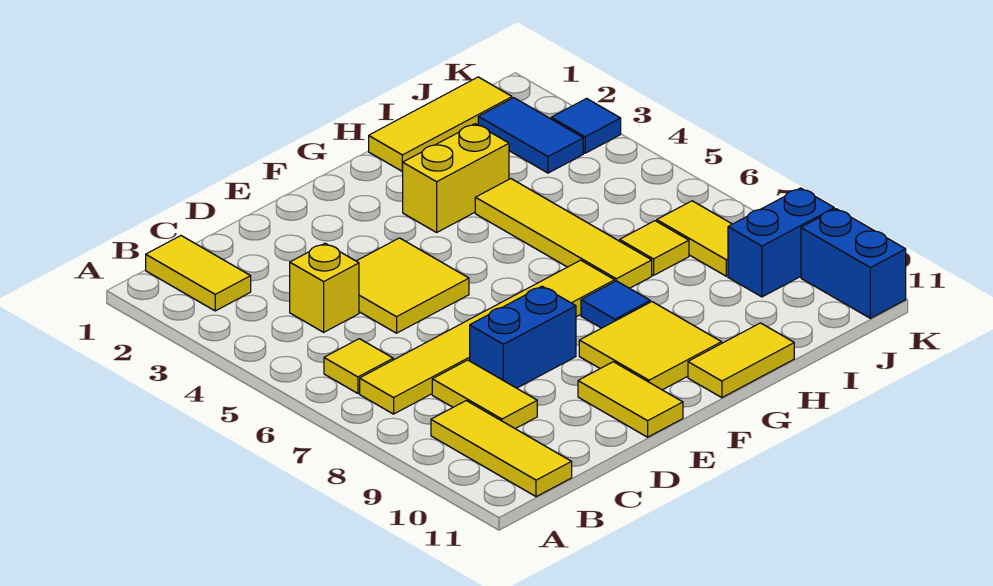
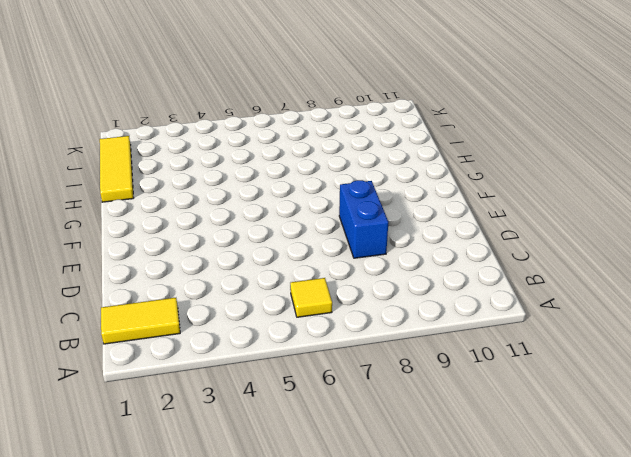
none -> yellow tile B7:G7 level 1
none -> yellow tile B9:B11 level 1
none -> yellow brick C4 level 1

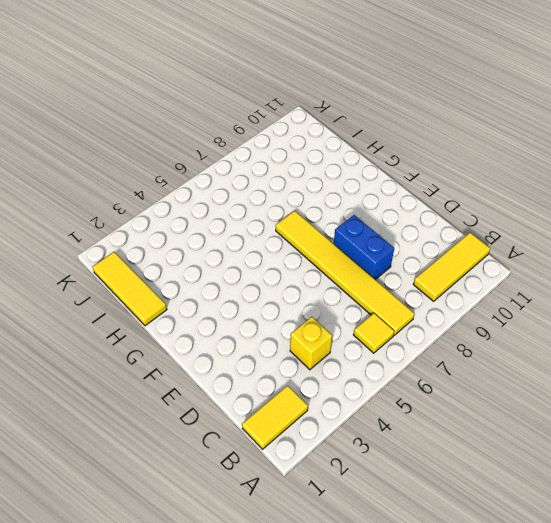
none -> yellow tile C8:C9 level 1
none -> yellow tile D4:E5 level 1
none -> yellow tile E10:E11 level 1

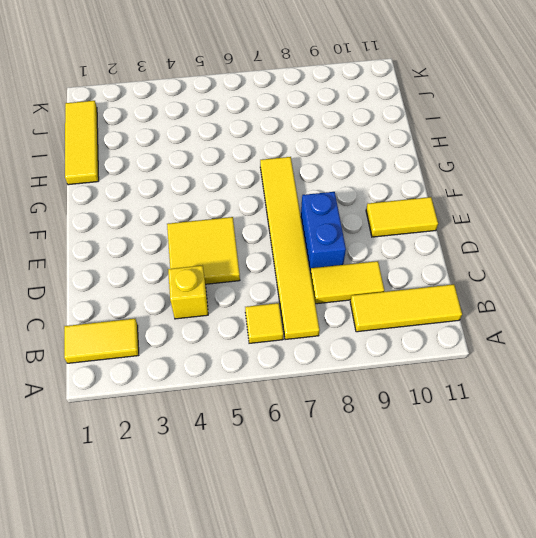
none -> yellow tile F9:G10 level 1
none -> yellow brick G3:H3 level 1
none -> blue tile G8 level 1

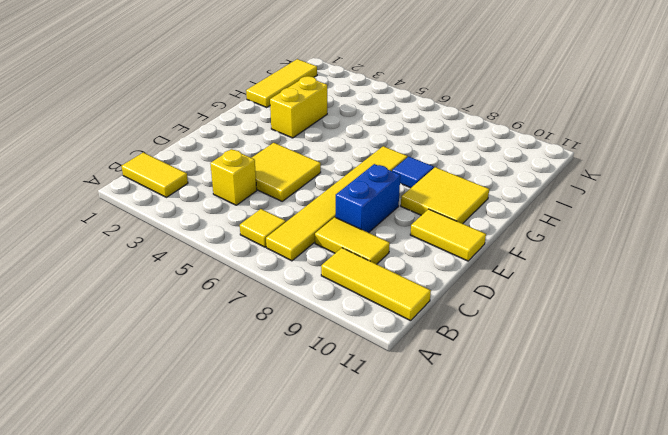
none -> yellow tile G11:H11 level 1
none -> yellow tile H4:H7 level 1
none -> yellow tile I7 level 1

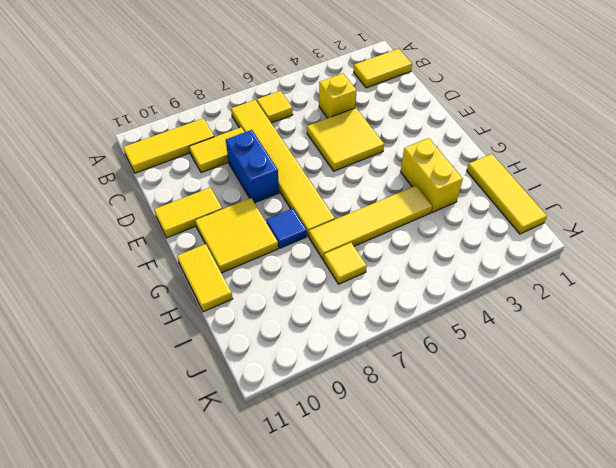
none -> blue tile J2:J3 level 1
none -> yellow tile J7:J8 level 1
none -> blue brick J9:K9 level 1

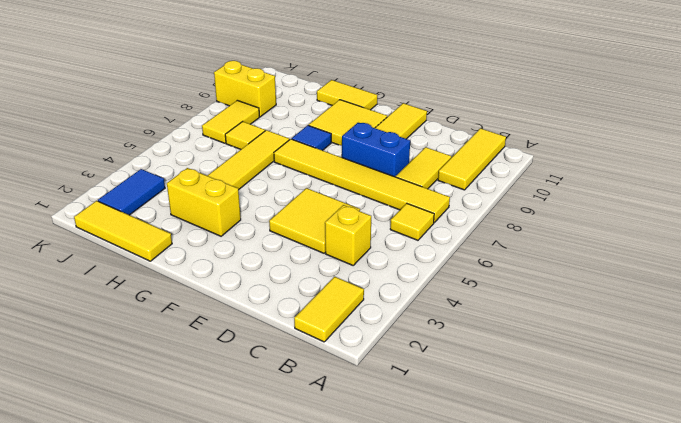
yellow brick J9:K9 level 1 -> blue brick J9:K9 level 1
none -> blue tile K3 level 1
none -> blue brick K10:K11 level 1

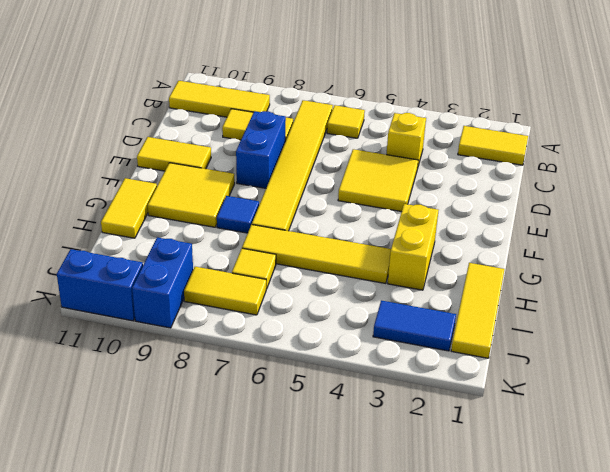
none -> blue tile K3 level 1

